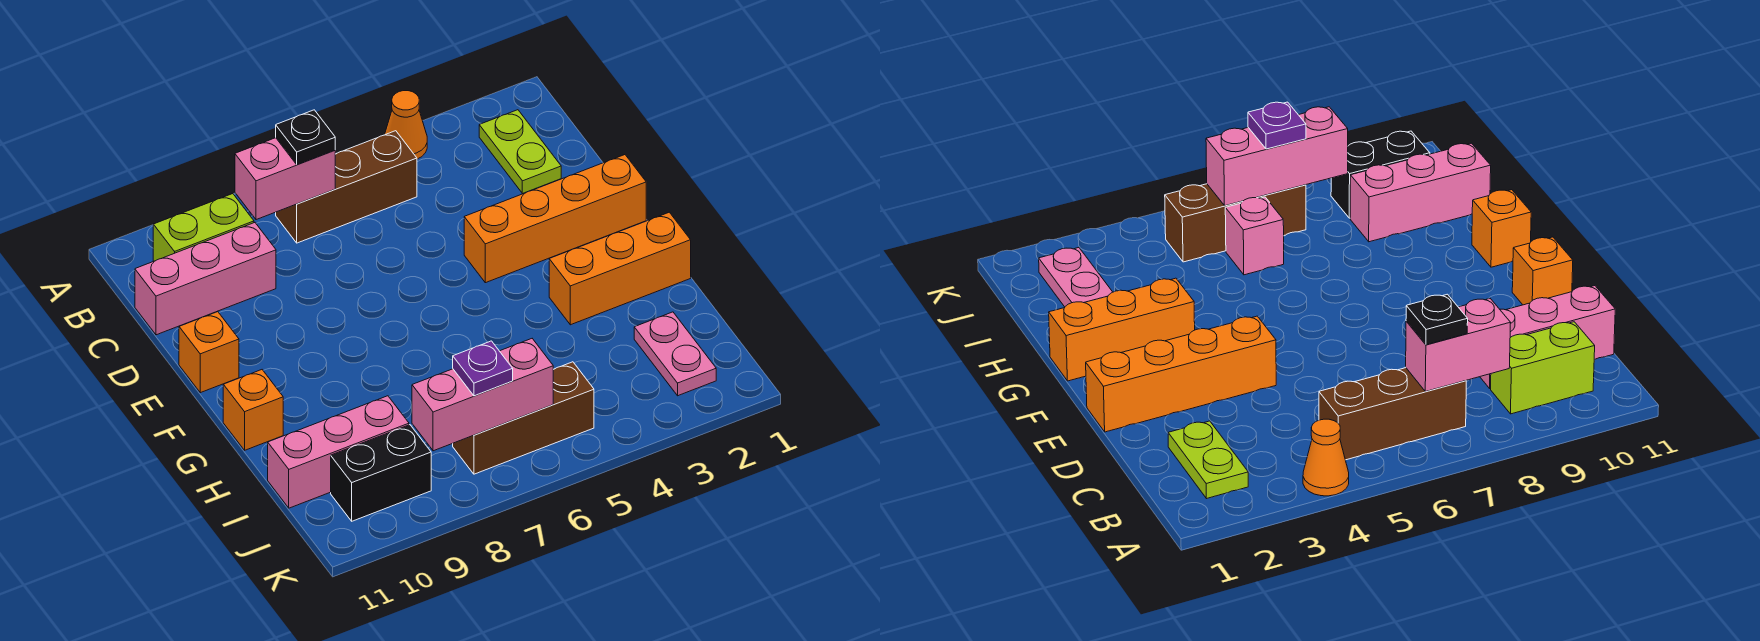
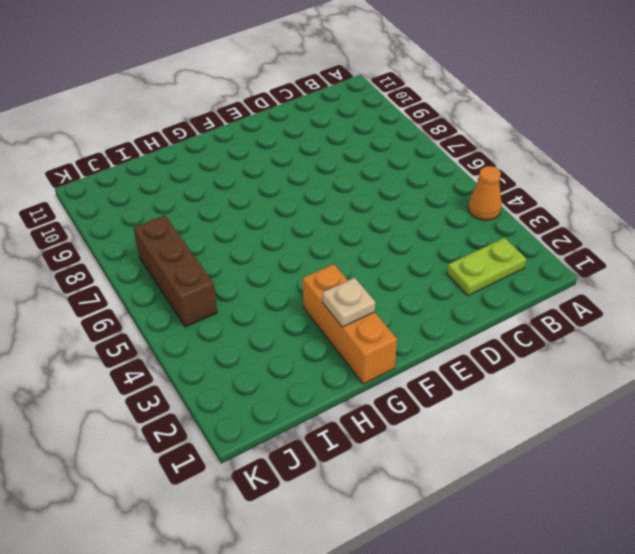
tan plate G2 level 2 -> none
none -> brown brick B5:B7 level 1
none -> lime brick B9:B10 level 1
none -> pink brick C9:C11 level 1

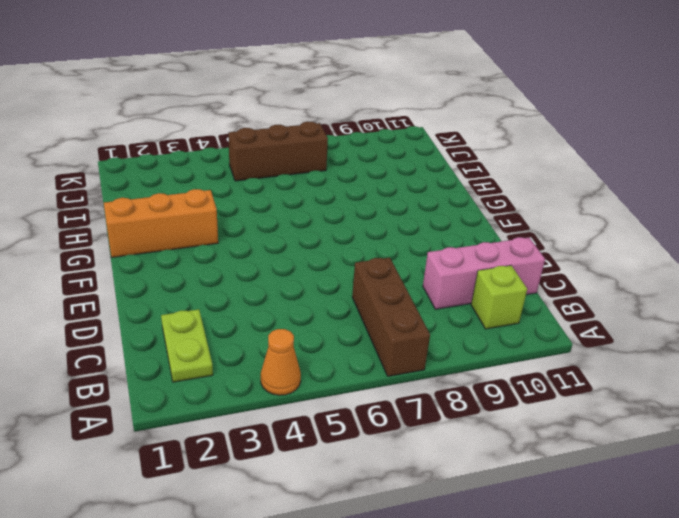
brown brick A7:C7 level 1 -> brown brick B5:B7 level 1
lime brick B10 level 1 -> lime brick B9:B10 level 1
none -> orange brick E1:E4 level 1
none -> orange brick E11 level 1
none -> orange brick G11 level 1

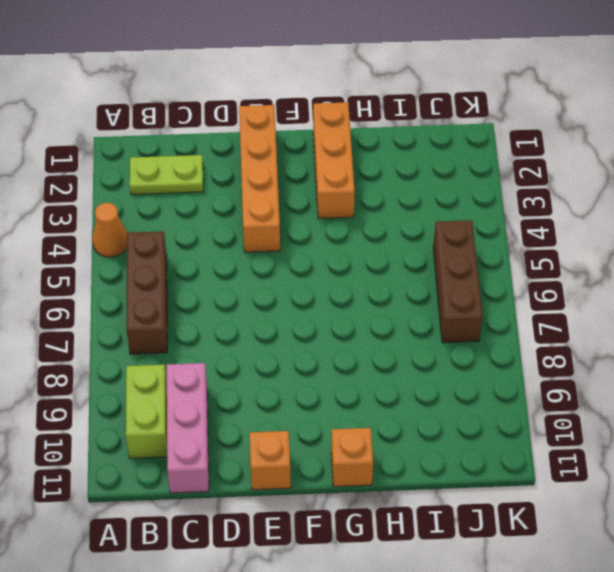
none -> pink plate I2:J2 level 1
none -> pink brick I6 level 1
none -> pink brick I9:I11 level 1

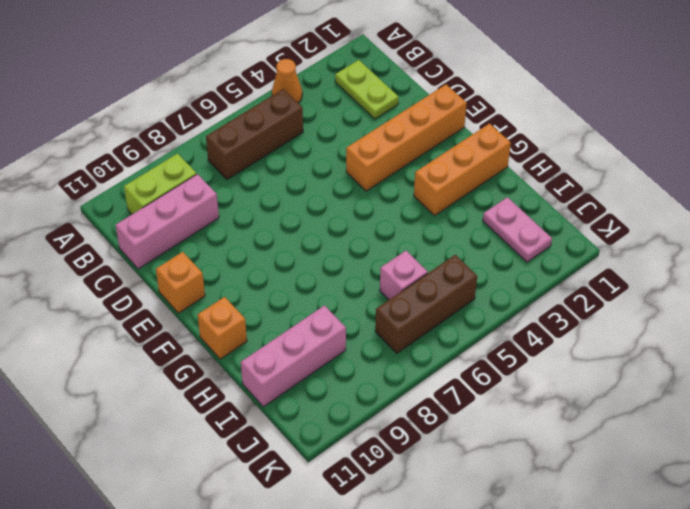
none -> black brick J9:J10 level 1
none -> pink brick B7:B8 level 2
none -> pink brick J6:J8 level 2

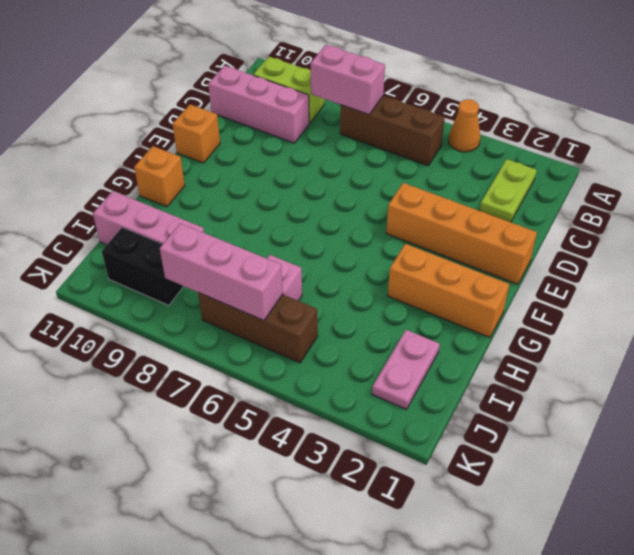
none -> black plate B7 level 3
none -> purple plate J7 level 3

